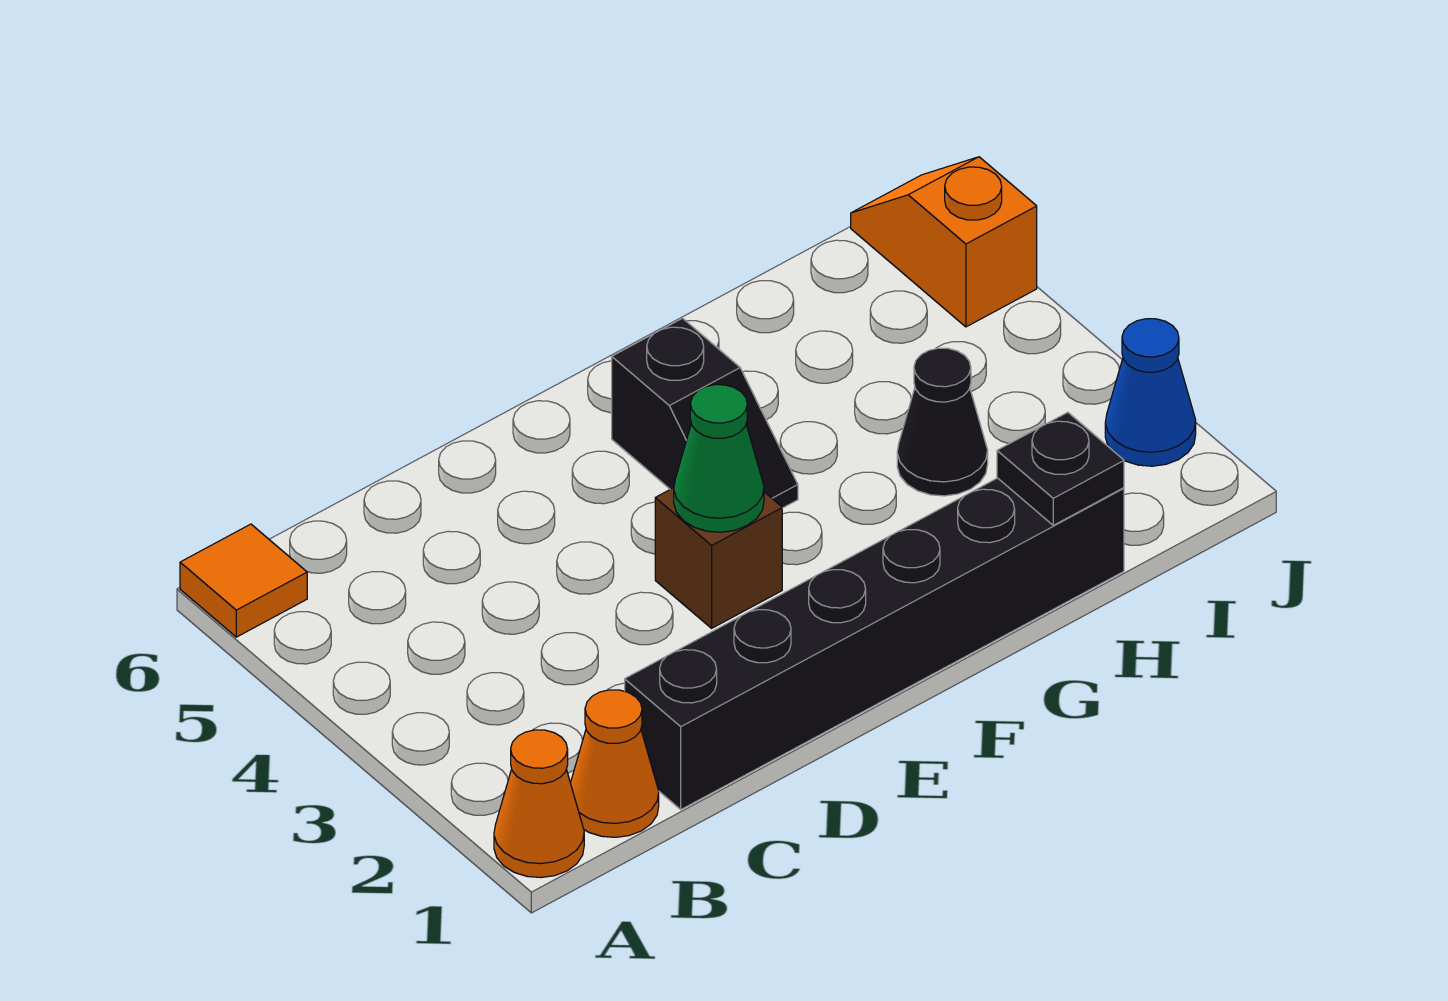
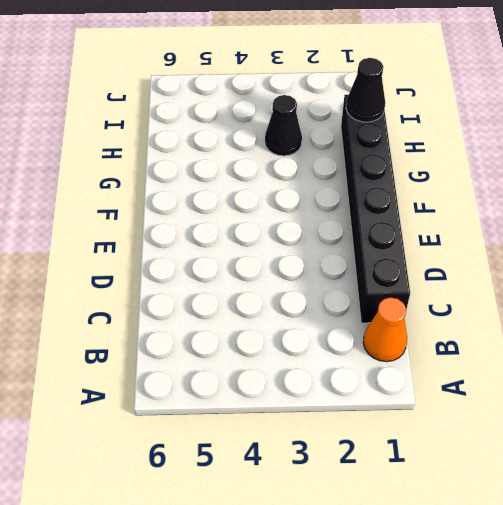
black cone H1 level 2 -> black plate H1 level 2
none -> orange cone A1 level 1
none -> orange tile A6 level 1

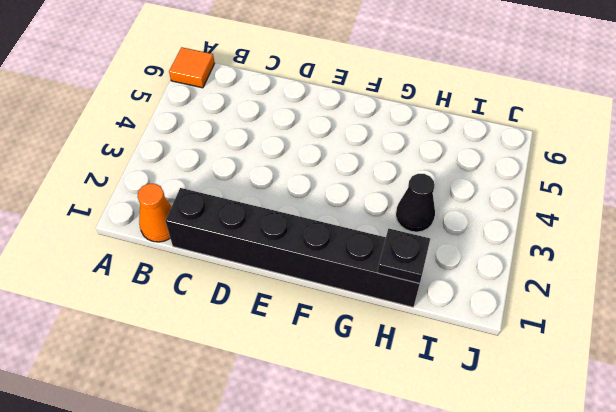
none -> orange cone A1 level 1
none -> brown brick E3 level 1

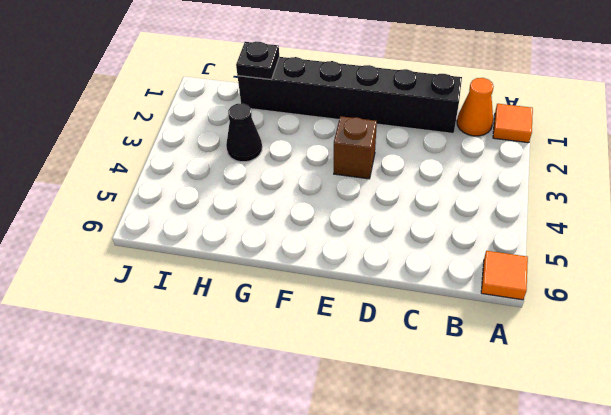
orange tile A1 level 1 -> orange cone A1 level 1
none -> black slope F4:F5 level 1 top 5
none -> blue cone J2 level 1

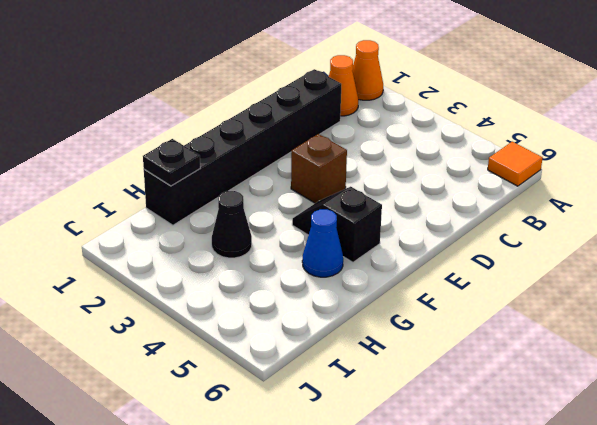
blue cone G5 level 1 -> blue cone J2 level 1
none -> orange slope J5:J6 level 1 top 5
none -> green cone E3 level 2

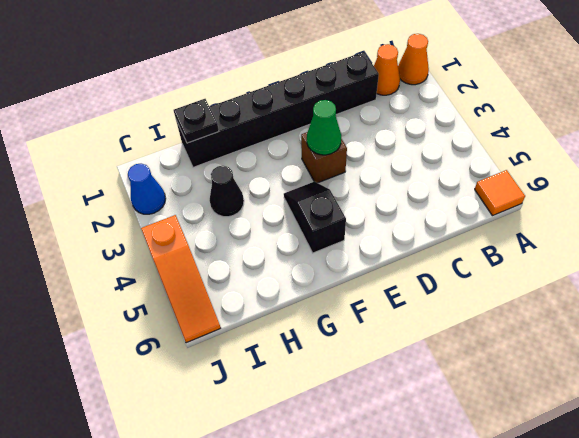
orange slope J4:J6 level 1 top 4 -> orange slope J5:J6 level 1 top 5

